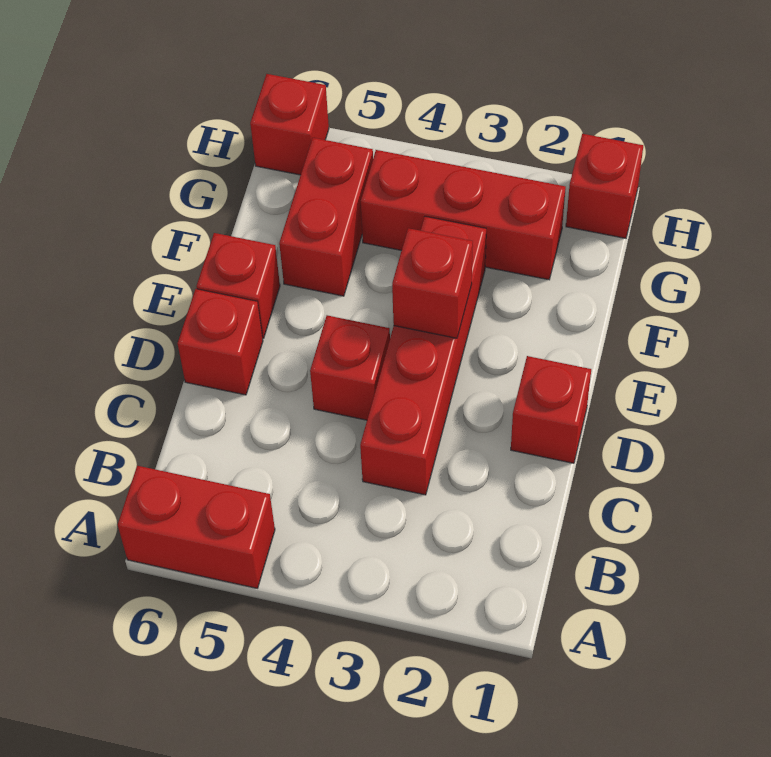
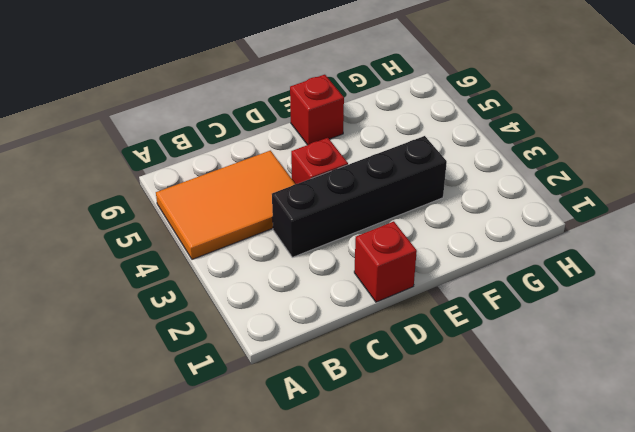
orange tile A4:C5 level 1 -> red brick A5:A6 level 1
black brick C3:F3 level 1 -> red brick C3:F3 level 1
none -> red brick D6 level 1
none -> red brick F5:G5 level 1

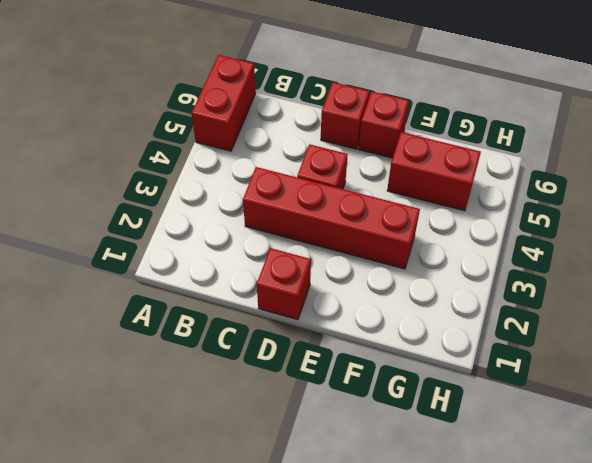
none -> red brick G2:G4 level 1
none -> red brick H1 level 1

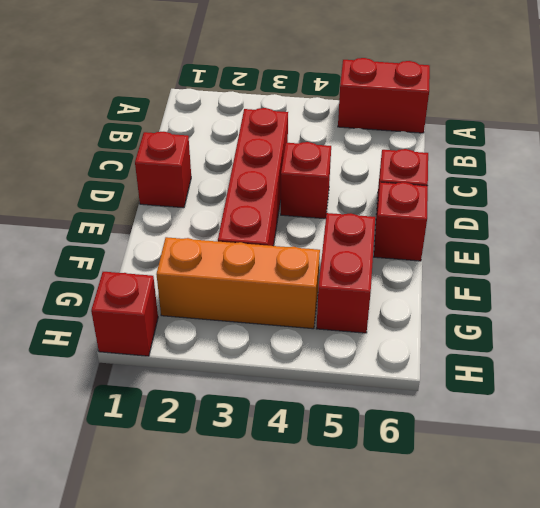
orange brick G2:G4 level 1 -> red brick G2:G4 level 1
none -> red brick H6 level 1
none -> red brick E3 level 2

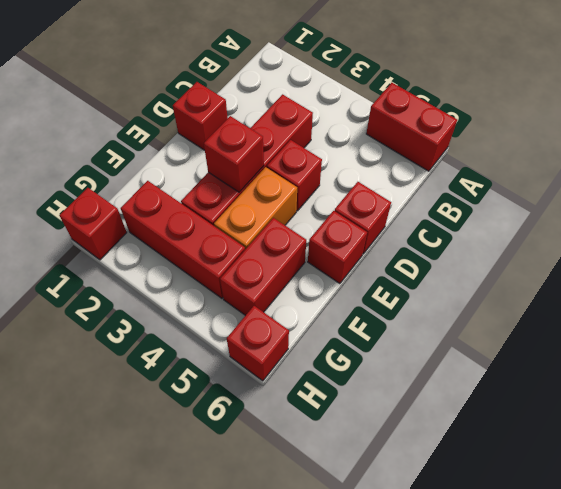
orange brick E4:F4 level 1 -> none

